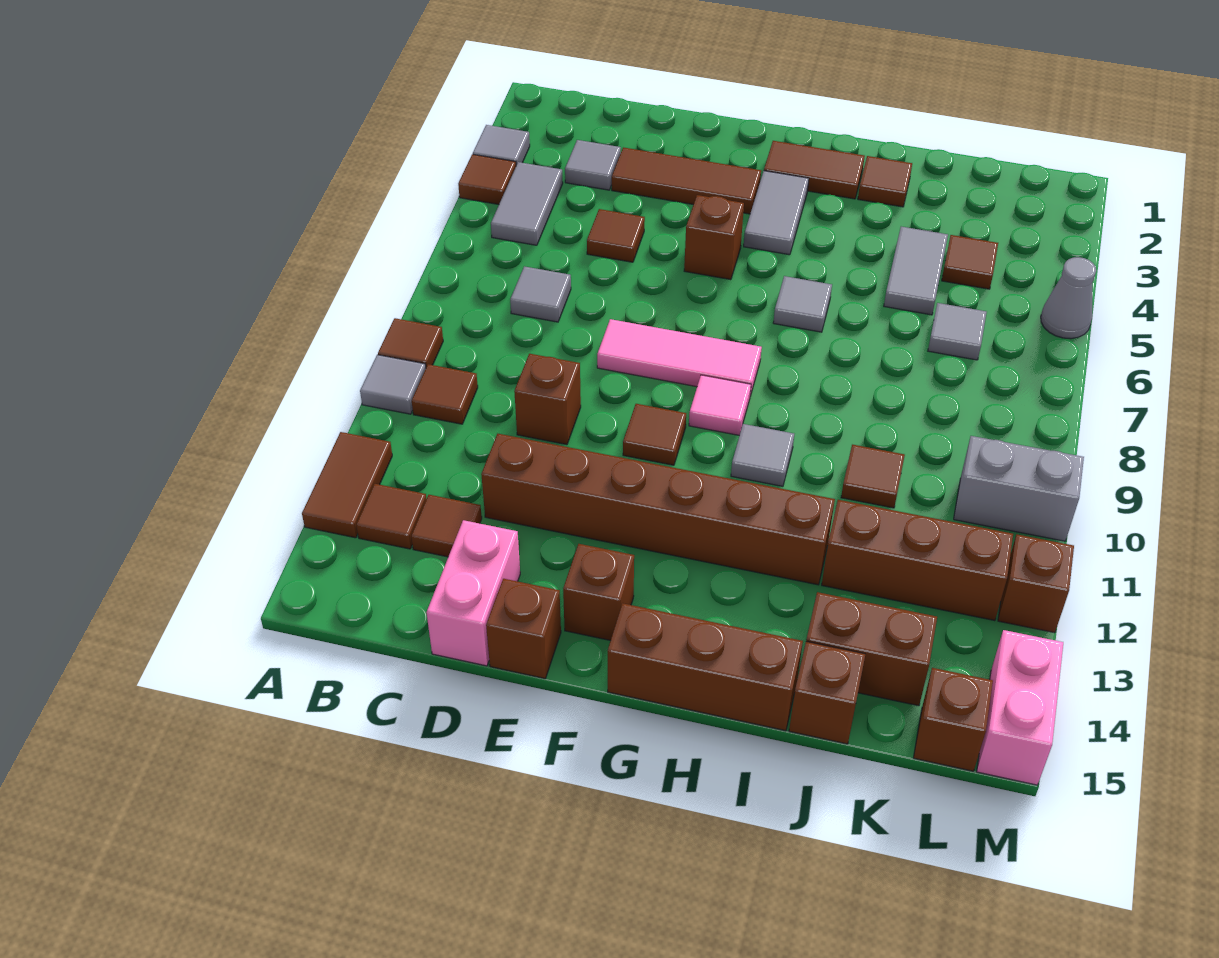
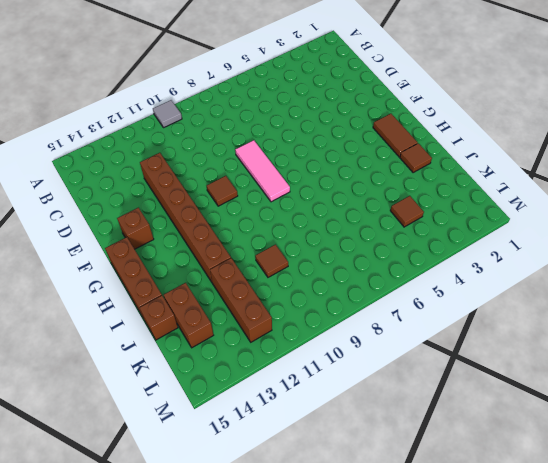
none -> grey tile A3 level 1
none -> brown tile A4 level 1
none -> brown tile A9 level 1
none -> brown tile A12:A13 level 1

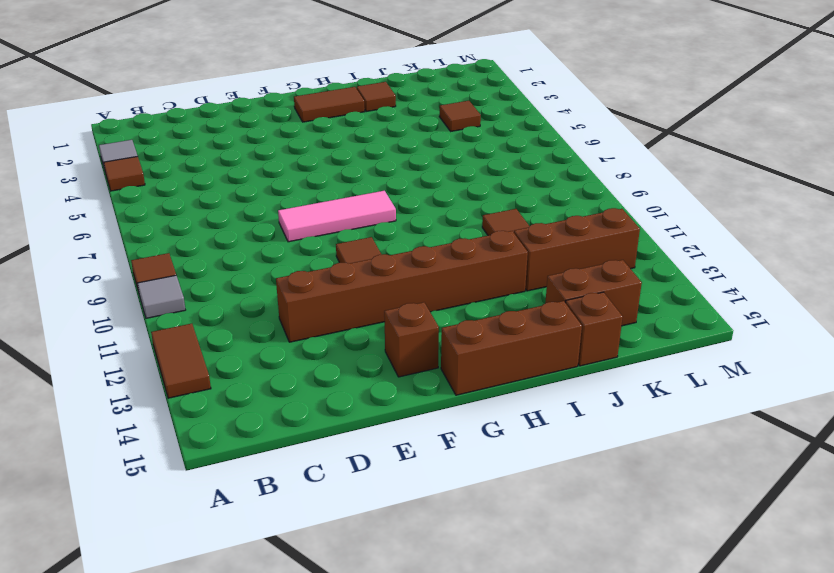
none -> grey tile B4:B5 level 1
none -> brown tile B10 level 1
none -> brown tile B13 level 1
none -> grey tile C3 level 1

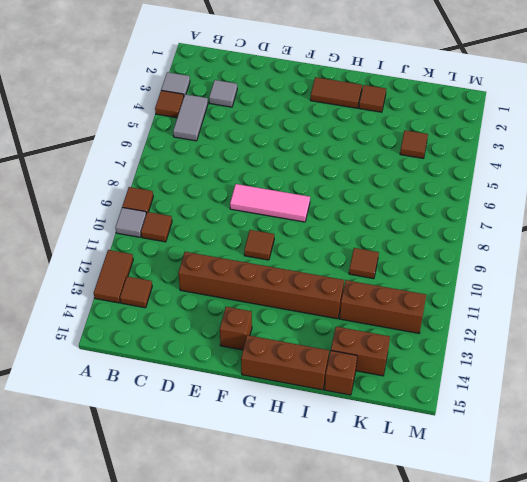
none -> grey tile C7 level 1
none -> brown tile C13 level 1
none -> brown tile D3:F3 level 1
none -> brown tile D5 level 1

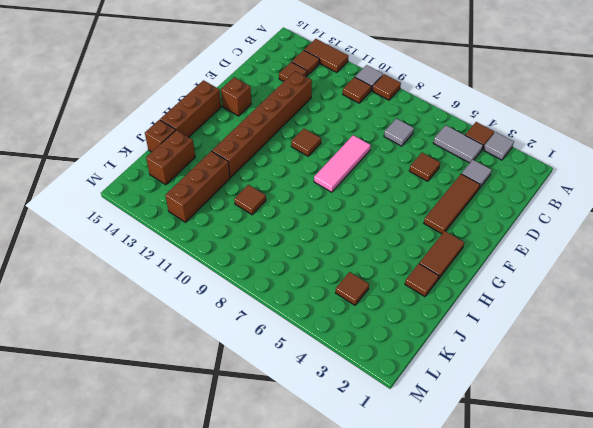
none -> brown brick D10 level 1
none -> pink brick D14:D15 level 1
none -> brown brick E15 level 1
none -> brown brick F5 level 1

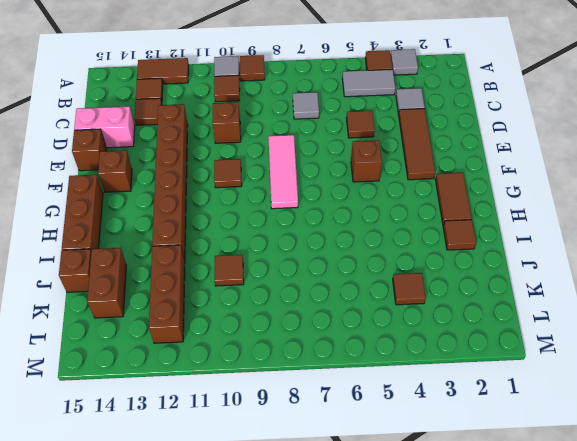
none -> grey tile G3:G4 level 1
none -> pink tile G9 level 1
none -> grey tile H6 level 1
none -> grey tile H10 level 1

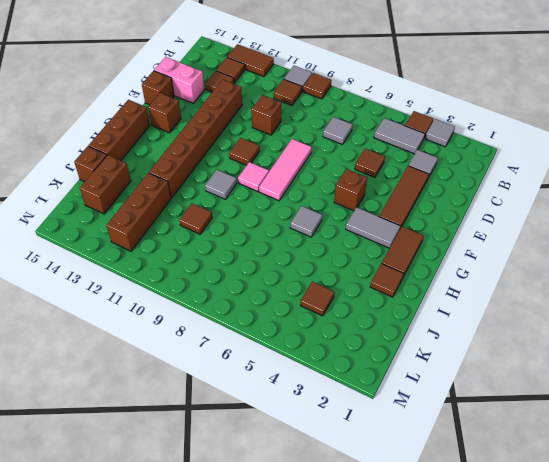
none -> grey tile J4:J5 level 1
none -> grey tile K6 level 1
none -> grey brick L10:M10 level 1
none -> brown brick L15 level 1

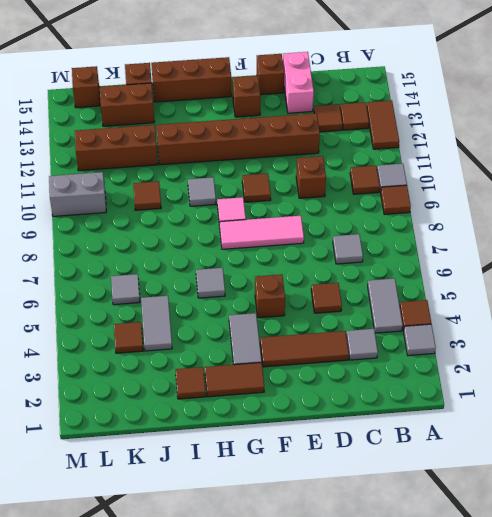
none -> grey cone M5 level 1
none -> brown brick M12 level 1
none -> pink brick M14:M15 level 1

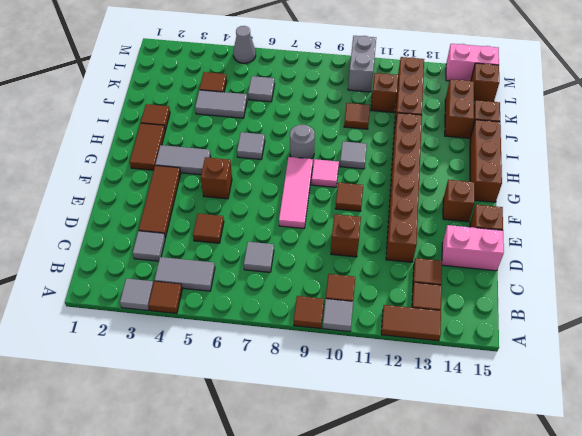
grey round brick H8 level 1 -> none
brown brick K11 level 1 -> brown brick M12 level 1

